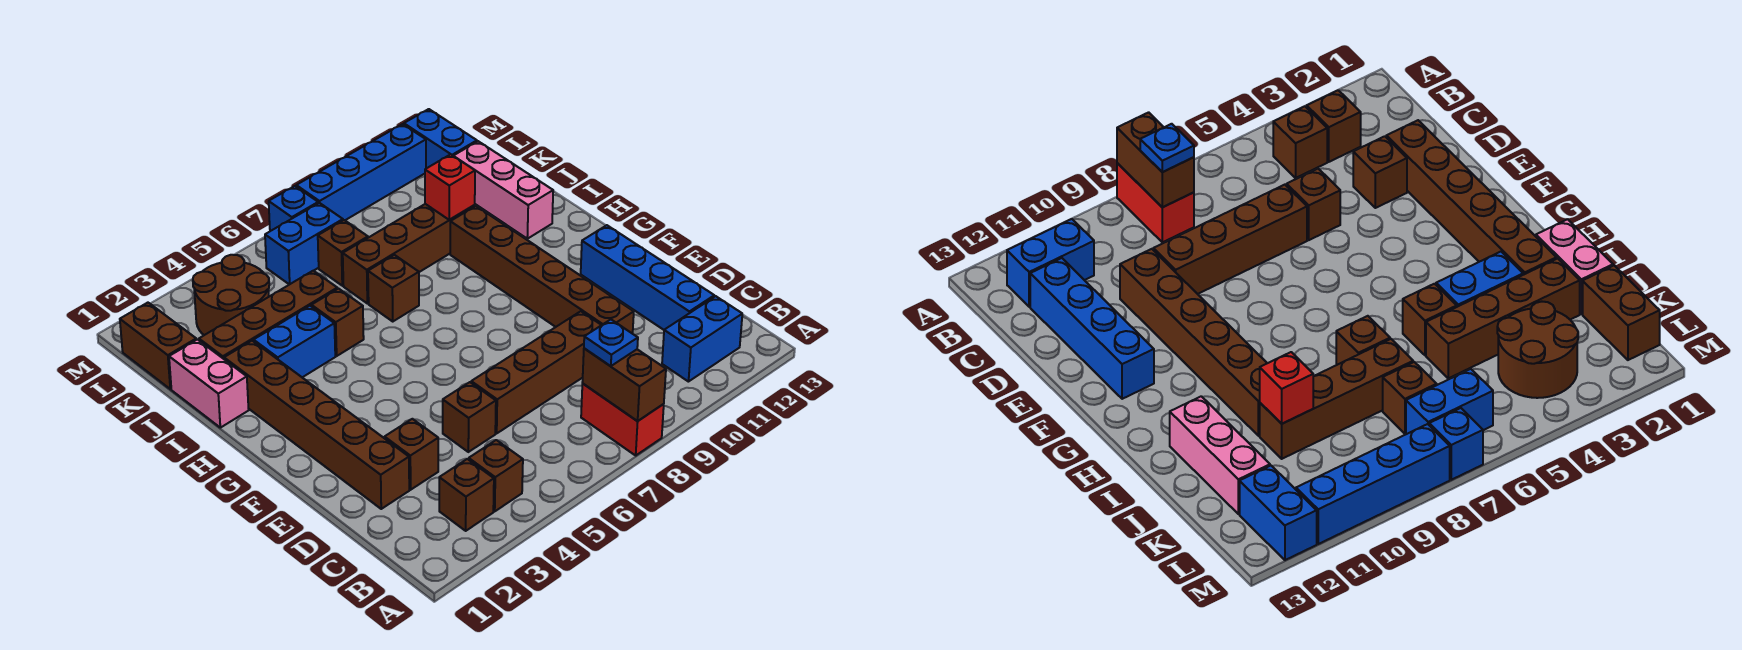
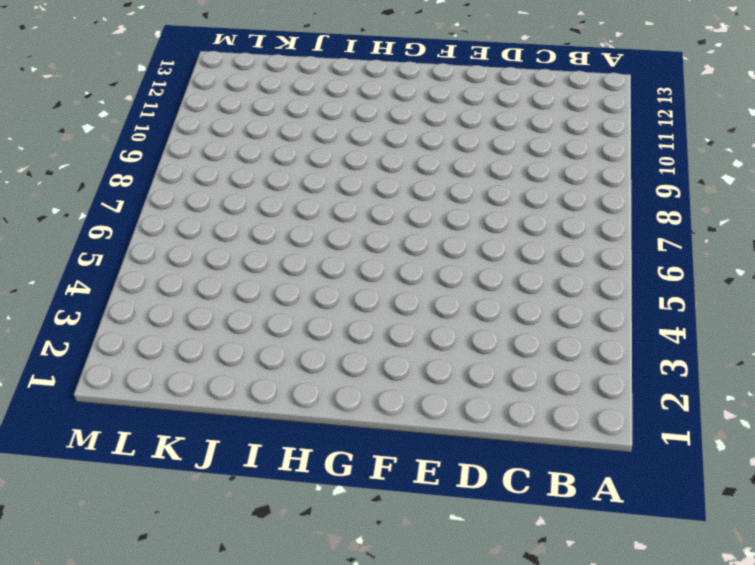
none -> red brick A8:B8 level 1
none -> brown brick B3 level 1
none -> brown brick B4 level 1

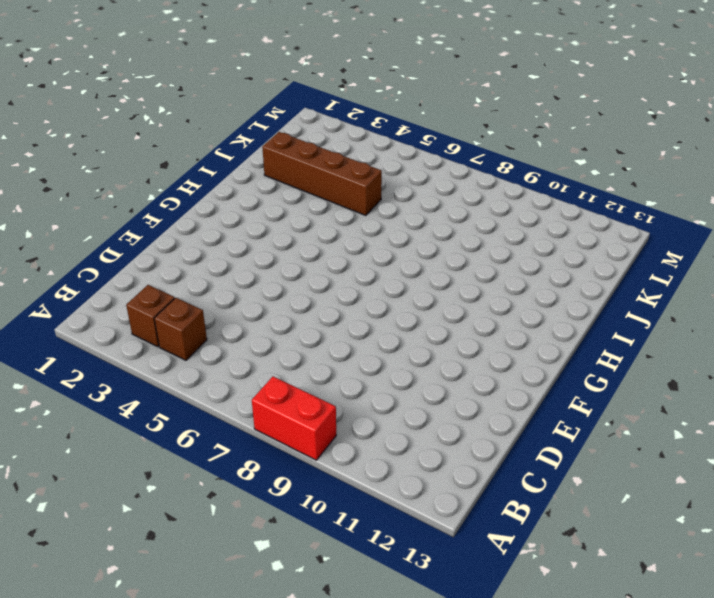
red brick A8:A9 level 1 -> red brick A8:B8 level 1
none -> blue brick B11:B12 level 1
none -> blue brick C12:F12 level 1
none -> brown brick D2:I2 level 1

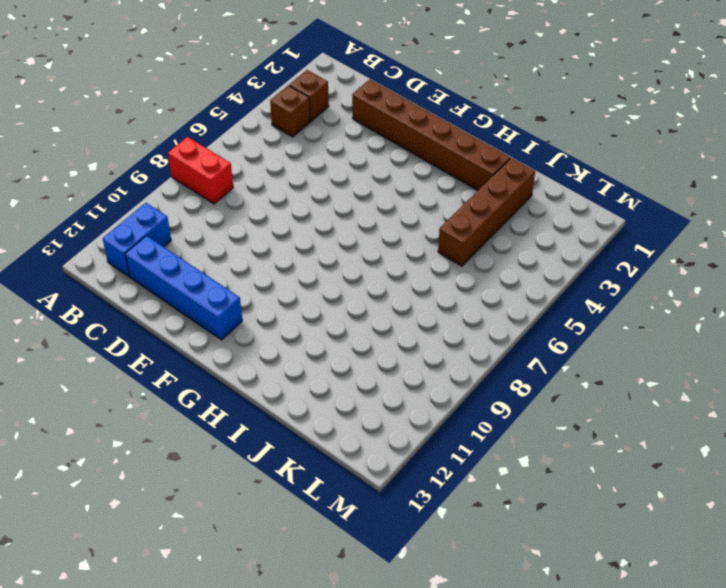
none -> brown brick D3 level 1
none -> brown brick D5 level 1
none -> brown brick D6:D9 level 1

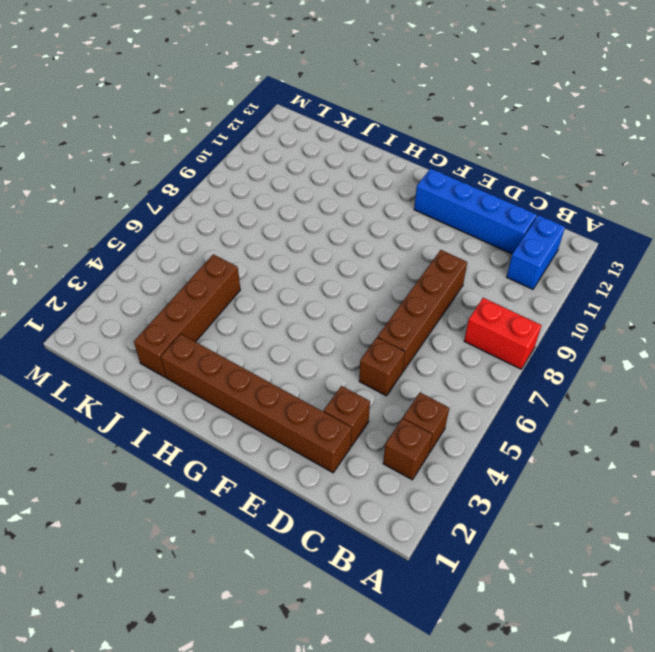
none -> brown brick D10:I10 level 1
none -> pink brick I1:J1 level 1
none -> blue brick I3:I4 level 1

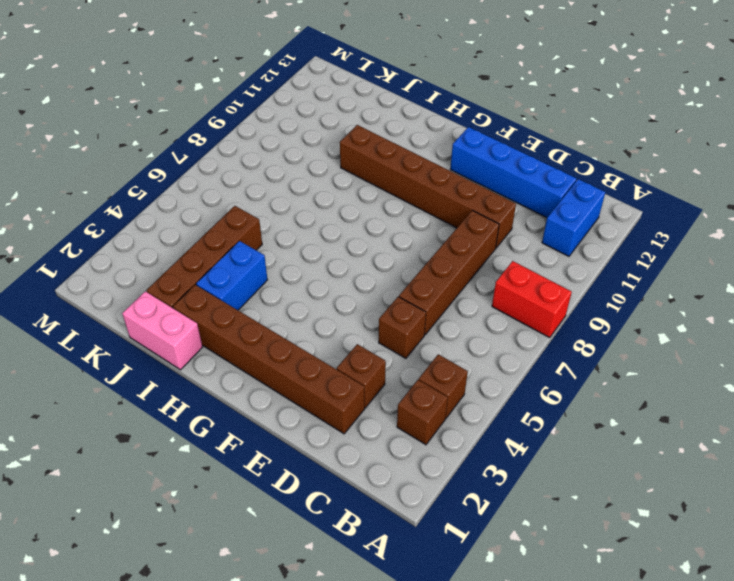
none -> brown brick I5 level 1
none -> brown brick I7 level 1
none -> pink brick I12:K12 level 1

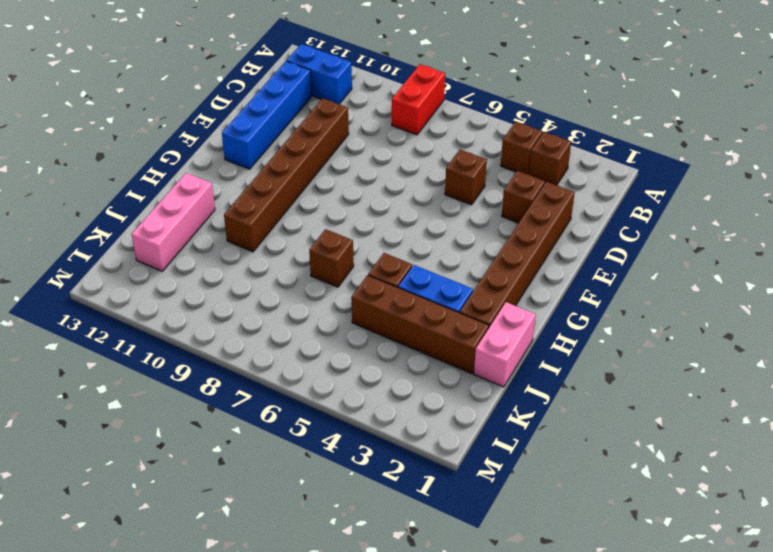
none -> brown brick D6:D9 level 1
none -> brown brick J7:J10 level 1
none -> brown brick K1:L1 level 1

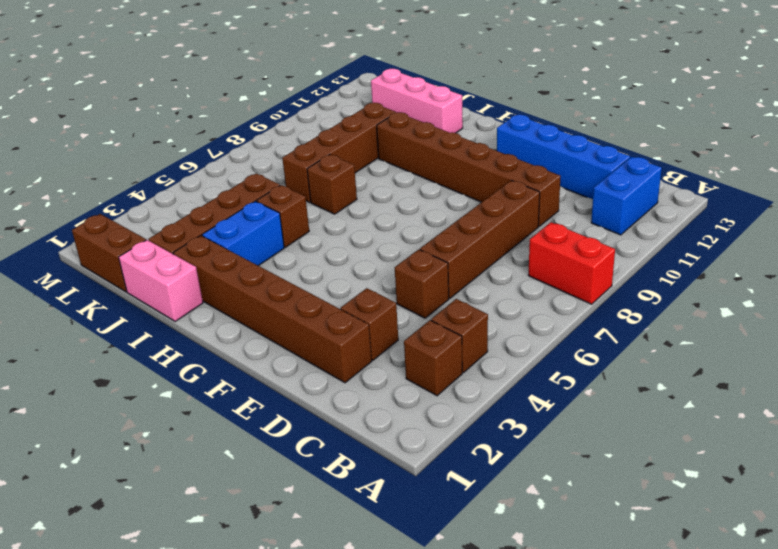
none -> brown round brick K3:L4 level 1
none -> brown brick K7 level 1
none -> blue brick L6:L7 level 1

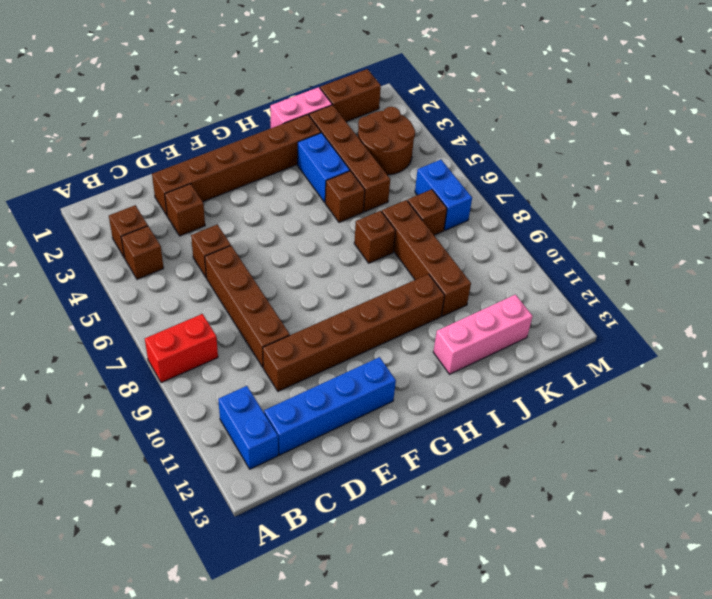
none -> blue brick L12:M12 level 1
none -> blue brick M7 level 1
none -> blue brick M8:M11 level 1

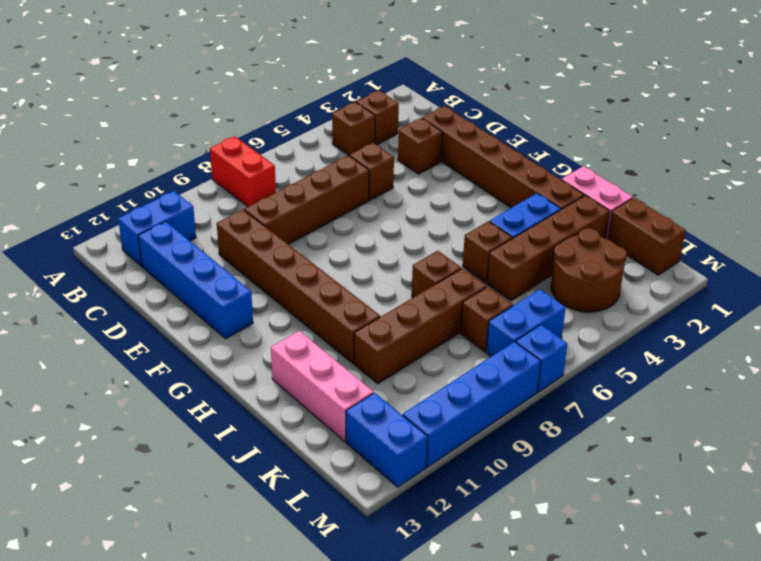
none -> brown brick A8:B8 level 2
none -> red brick J10 level 2
none -> blue plate B8 level 3

